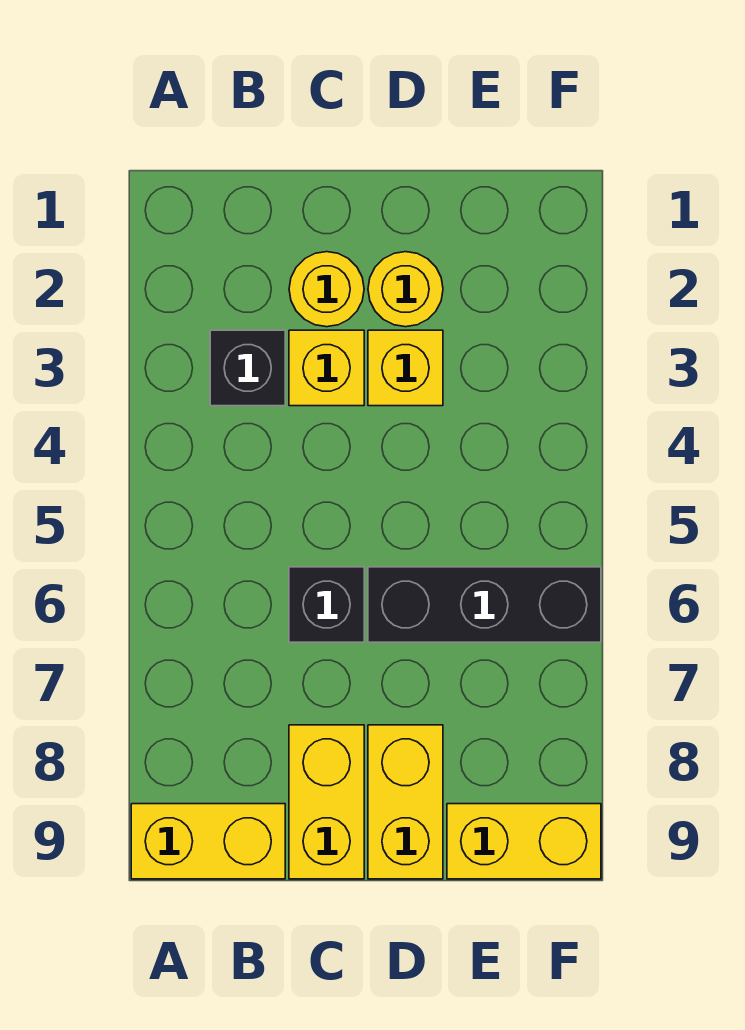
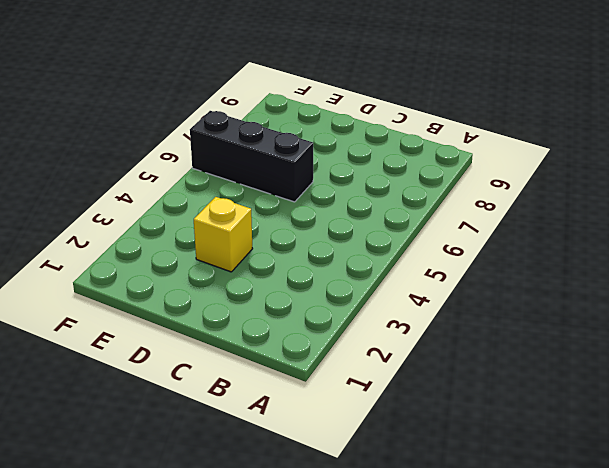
none -> yellow brick A9:B9 level 1
none -> black brick B3 level 1

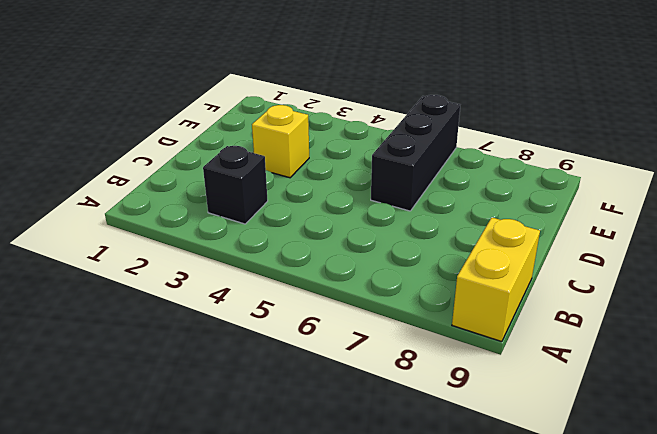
none -> yellow round brick C2 level 1
none -> yellow brick C3 level 1

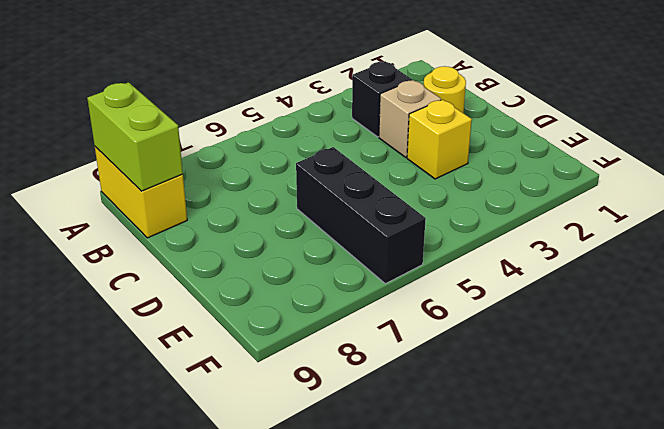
lime brick A9:B9 level 2 -> none
tan brick C3 level 1 -> yellow brick C3 level 1
none -> black brick C6 level 1
none -> yellow brick C8:C9 level 1

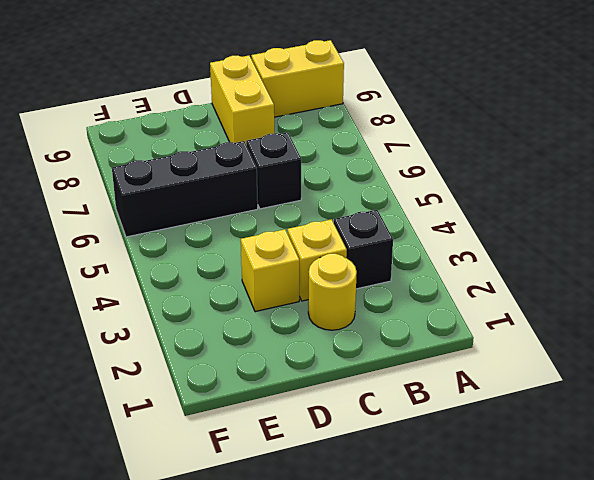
none -> yellow round brick D2 level 1
none -> yellow brick D8:D9 level 1

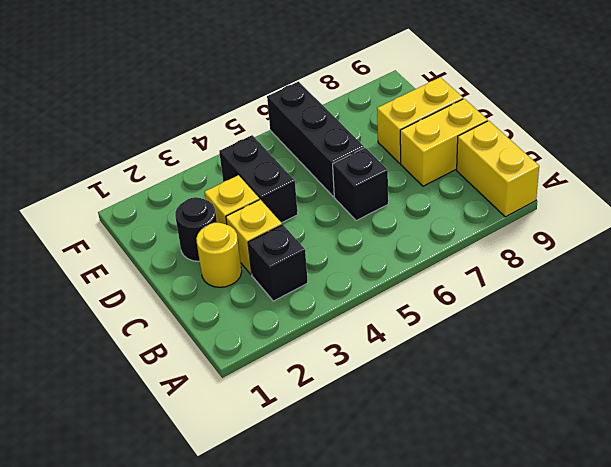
black round brick D2 level 1 -> yellow round brick D2 level 1
black brick D4:E4 level 1 -> none
none -> yellow brick E9:F9 level 1

